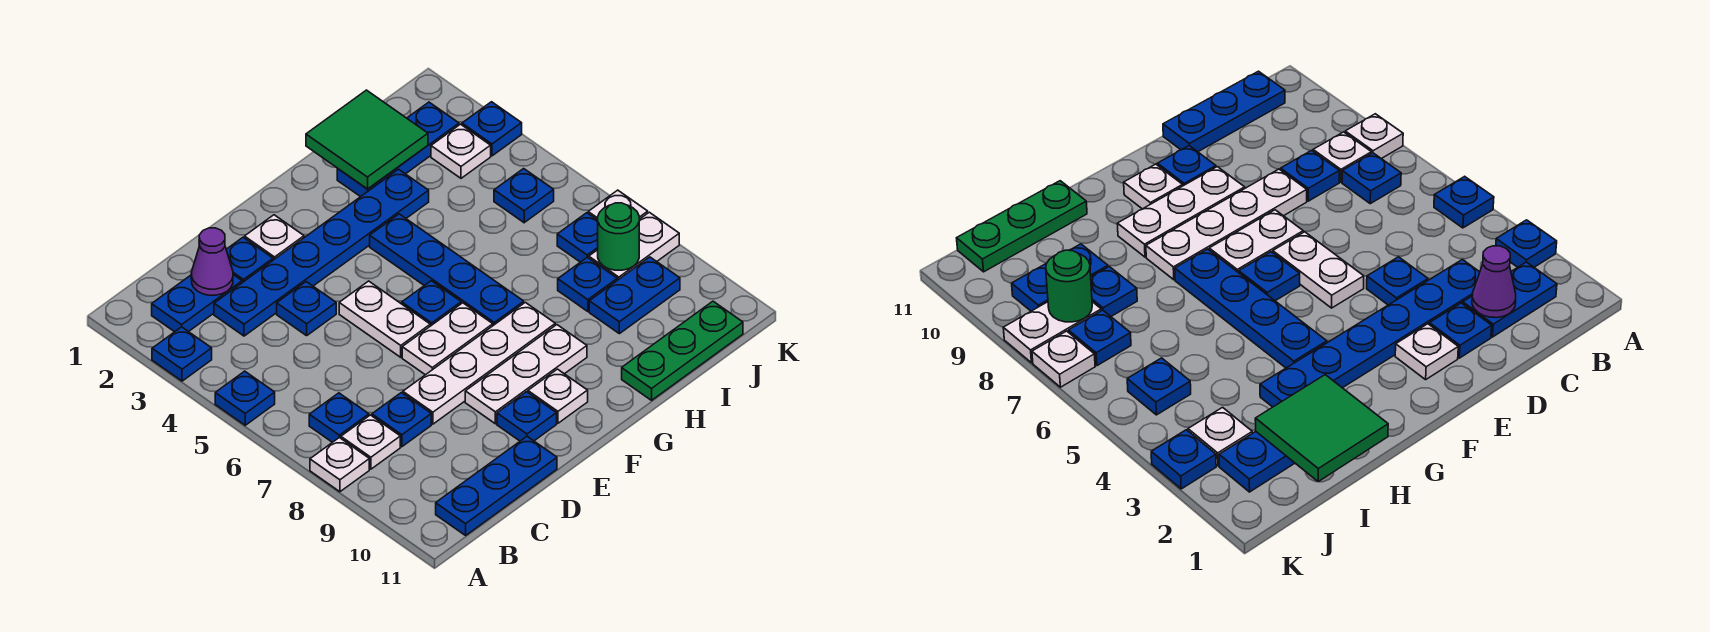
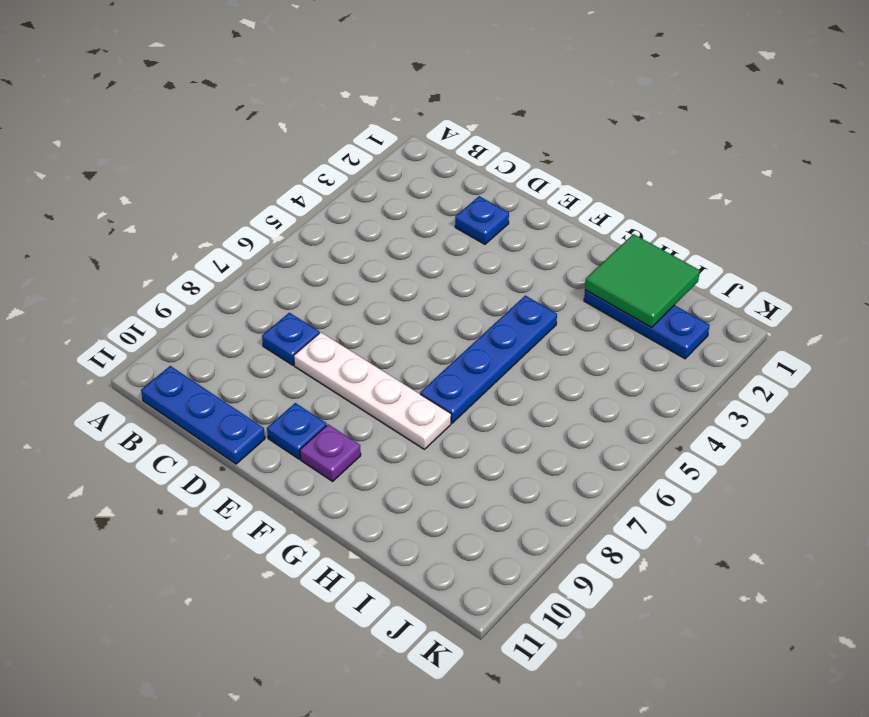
purple plate F10 level 1 -> white plate F10 level 1
none -> blue plate A3 level 1
none -> blue plate A5 level 1
none -> white plate A8 level 1
none -> blue plate B2:C2 level 1

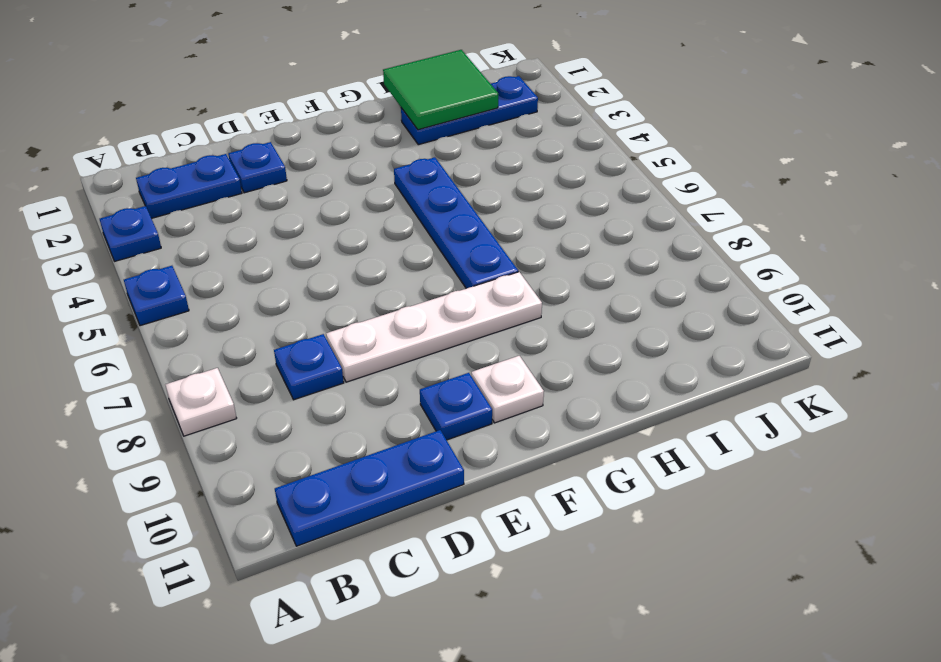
none -> blue plate B7 level 1
none -> white plate B8 level 1
none -> blue plate C3:H3 level 1
none -> blue plate D4 level 1

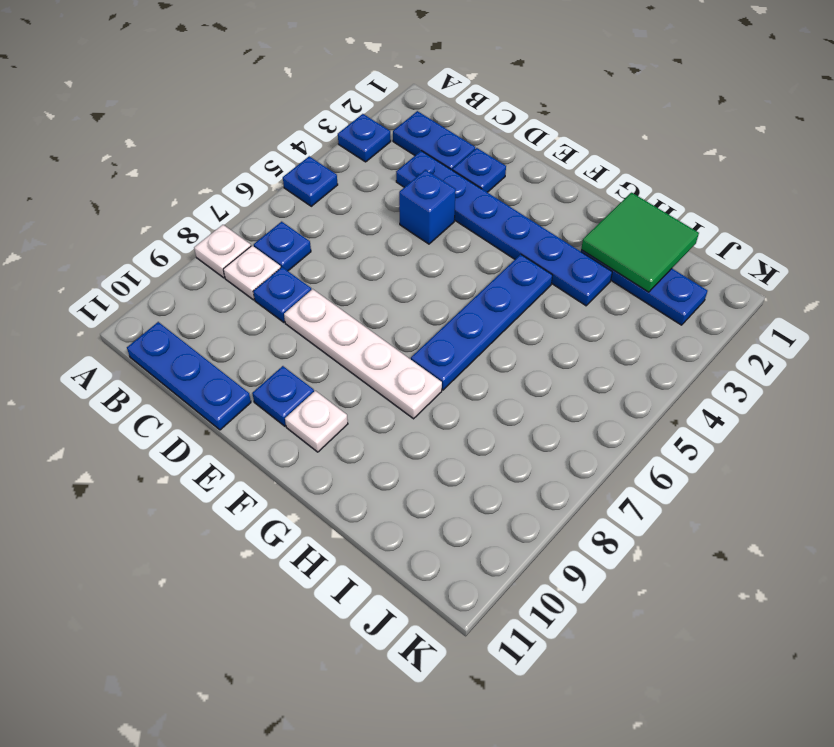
blue brick D4 level 1 -> blue plate D4 level 1
none -> white plate E2 level 1
none -> white plate E5:E6 level 1
none -> white plate E7:F7 level 1
none -> white plate E9:G9 level 1

